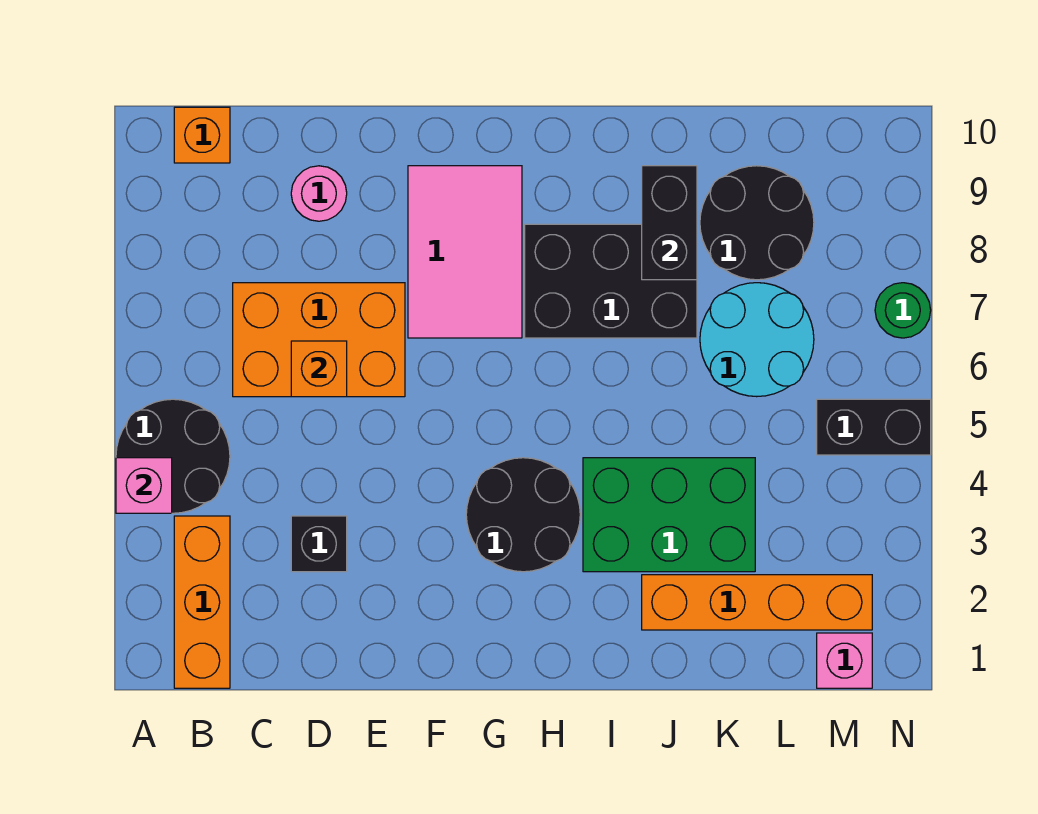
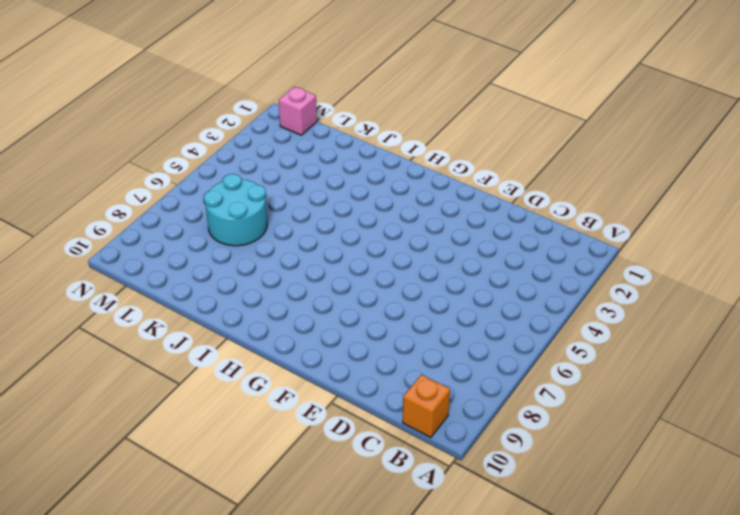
none -> black round brick A4:B5 level 1
none -> orange brick B1:B3 level 1
none -> orange brick C6:E7 level 1

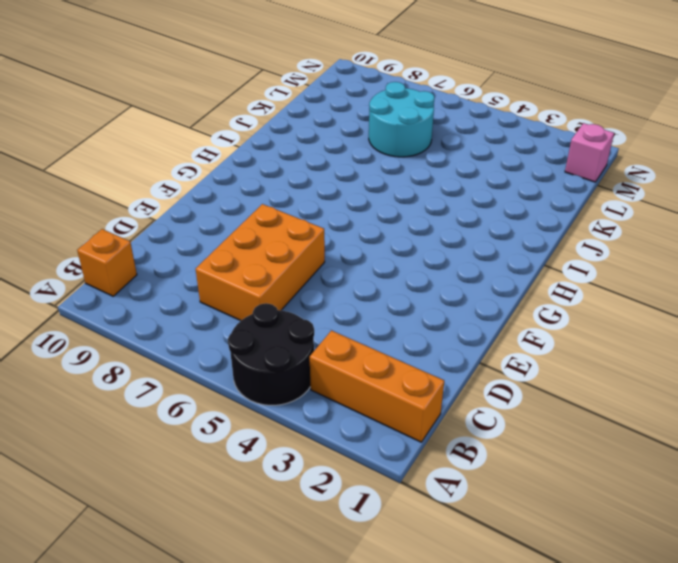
none -> black brick D3 level 1
none -> pink round brick D9 level 1
none -> pink tile F7:G9 level 1

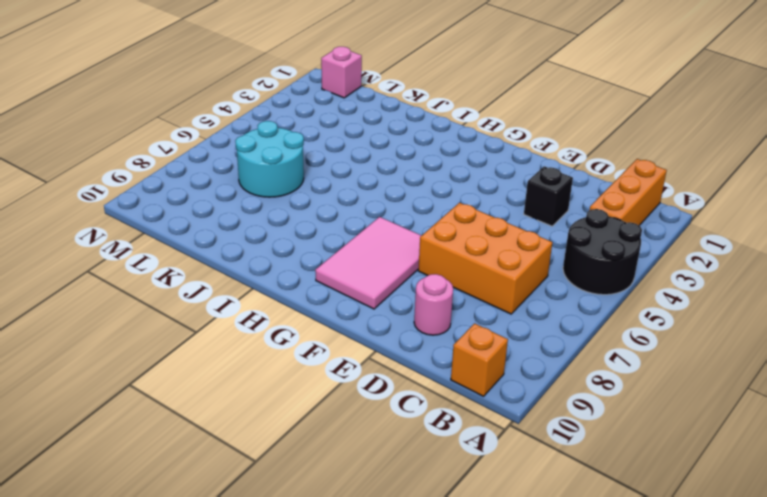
none -> black round brick G3:H4 level 1
none -> black brick H7:J8 level 1
none -> green brick I3:K4 level 1

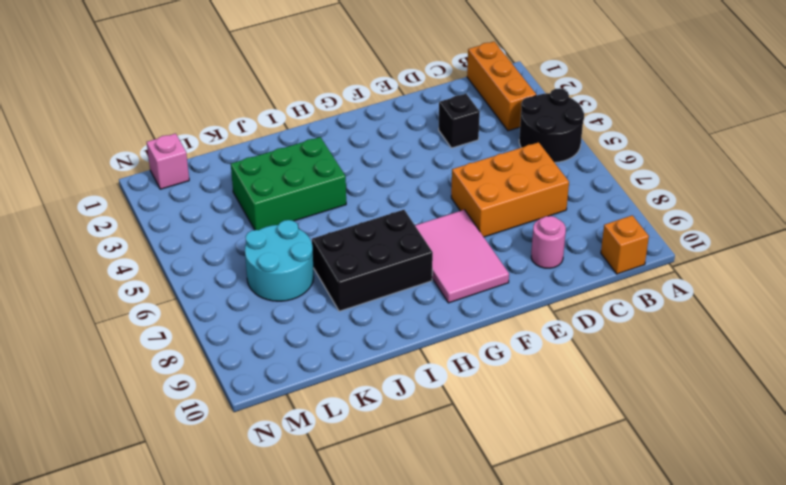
none -> black round brick G3:H4 level 1
none -> orange brick J2:M2 level 1
none -> black round brick K8:L9 level 1

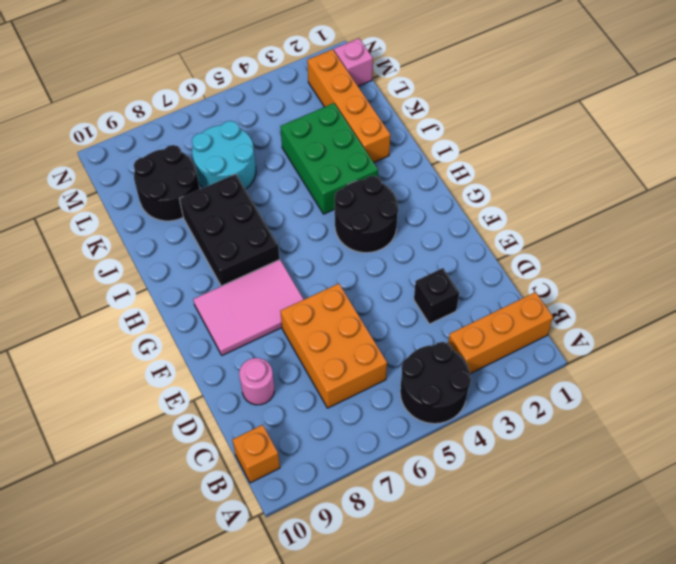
none -> black brick M5:N5 level 1
none -> green round brick N7 level 1
none -> pink brick A4 level 2

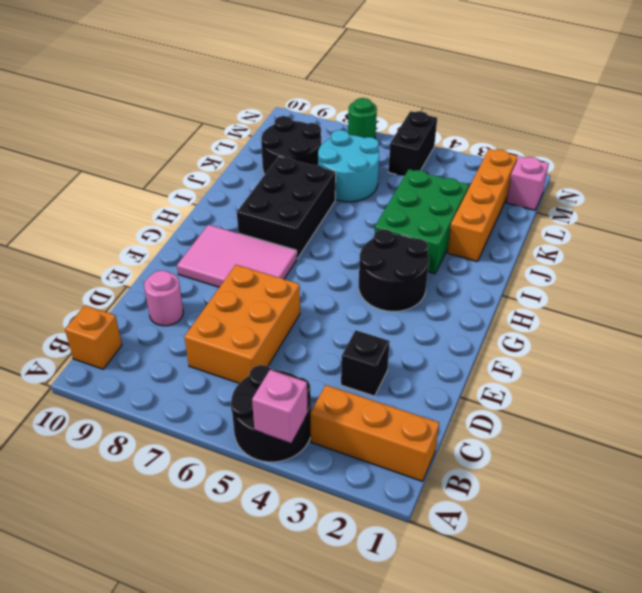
none -> orange brick D6 level 2
none -> black brick J8:J9 level 2

